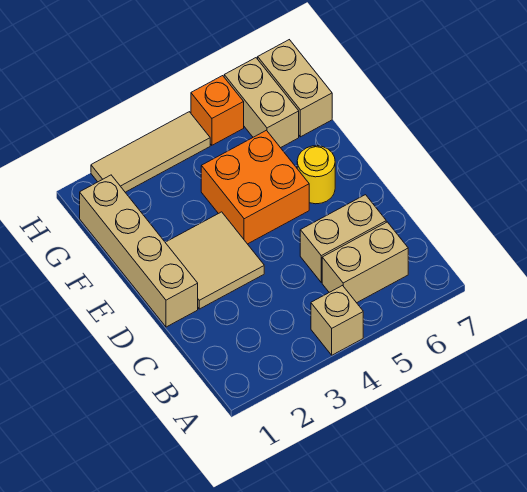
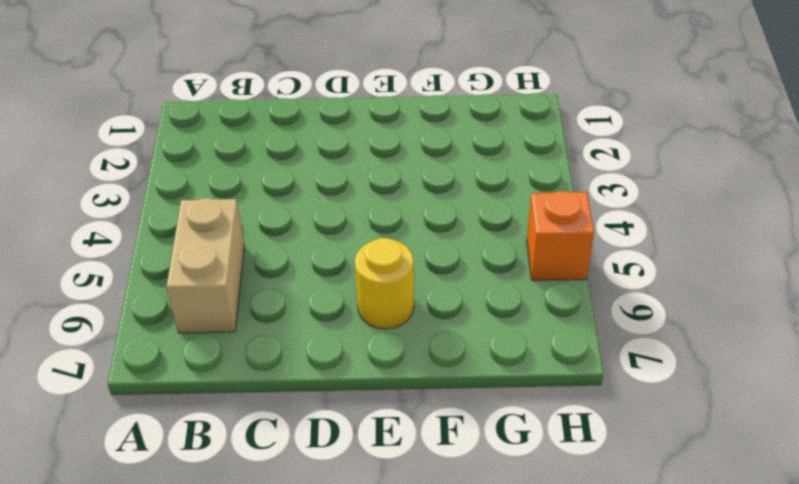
none -> tan brick A4 level 1
none -> tan brick C5:C6 level 1

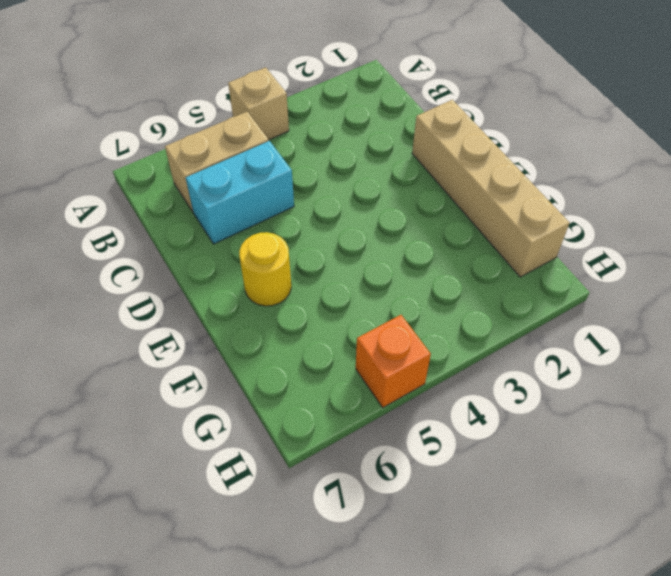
cyan brick C5:C6 level 1 -> tan brick C5:C6 level 1
none -> tan tile D2:E3 level 1
none -> orange brick E4:F5 level 1

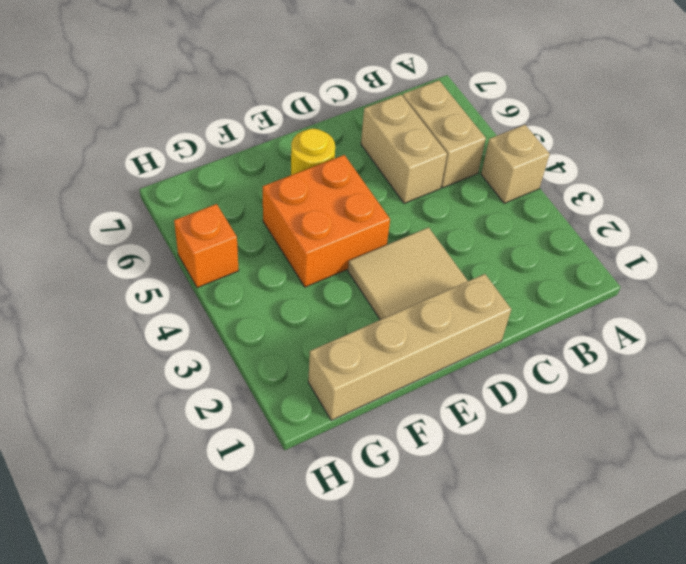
none -> tan brick G6:H6 level 1
none -> tan brick G7:H7 level 1

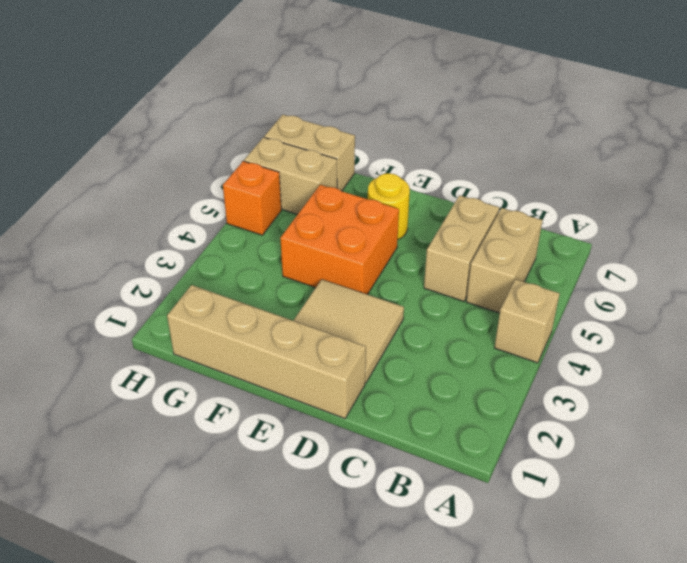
none -> tan tile H2:H4 level 1

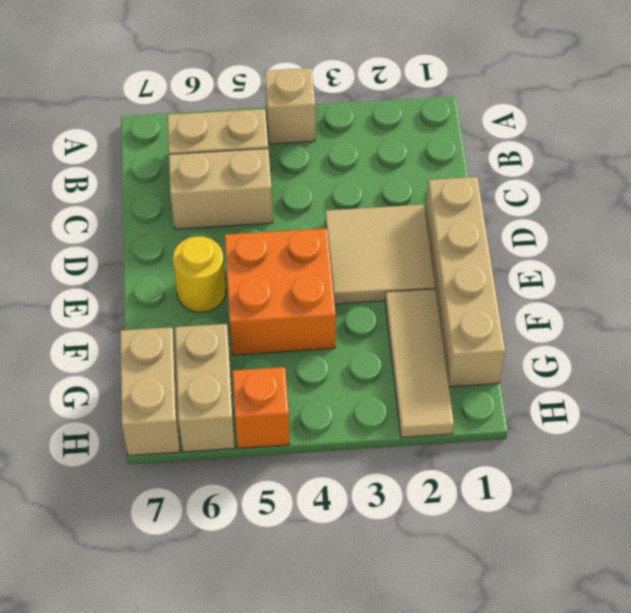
tan tile F2:H2 level 1 -> tan tile H2:H4 level 1

